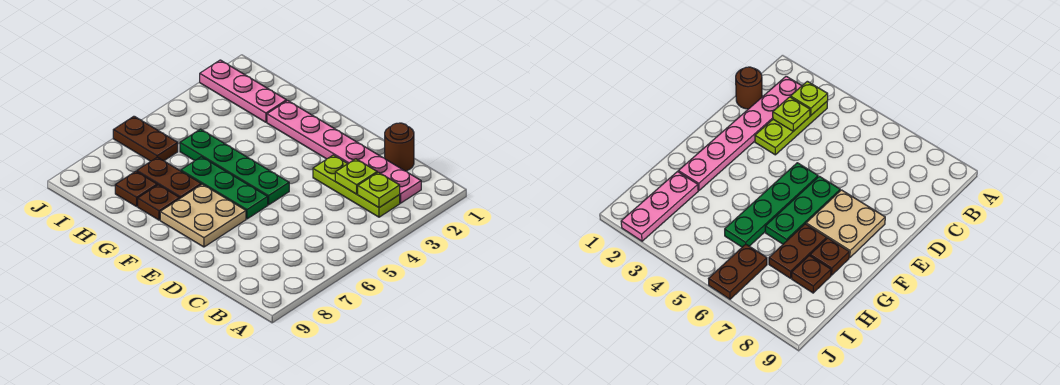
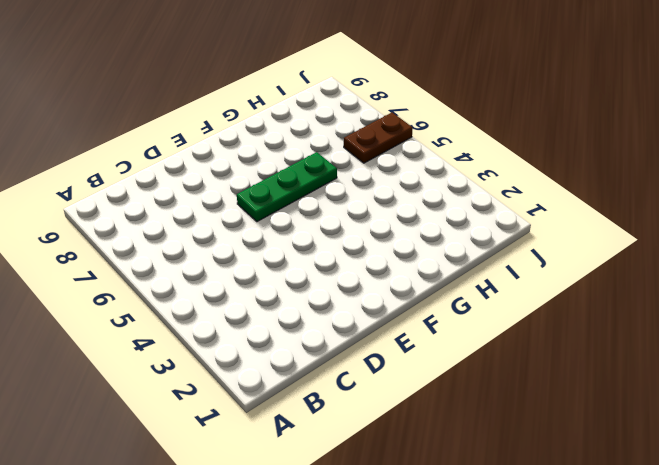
none -> pink plate B2:G2 level 1
none -> lime plate B3:D3 level 1
none -> brown round brick C1 level 1

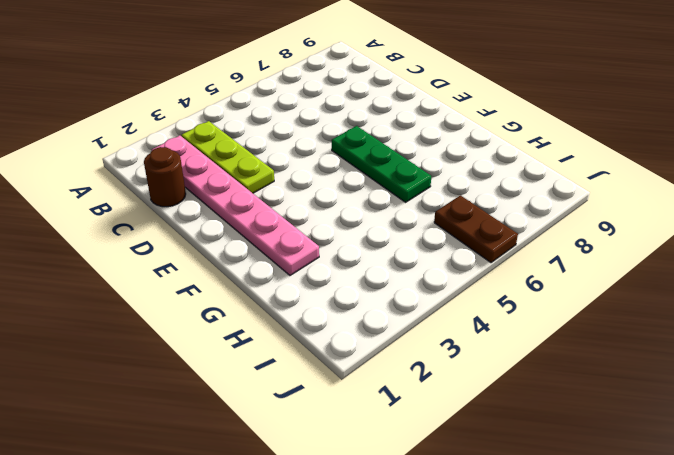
none -> green plate E5:H5 level 1
none -> tan plate E7:F8 level 1
none -> brown plate G7:H7 level 1

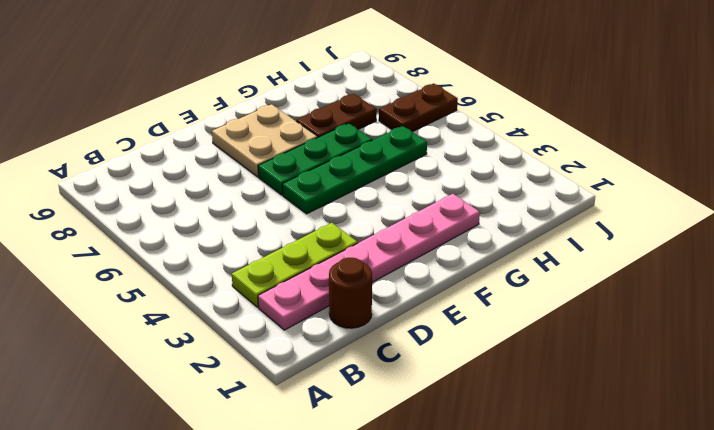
none -> brown plate G8 level 1
none -> pink plate H2:J2 level 1
none -> brown plate H8 level 1

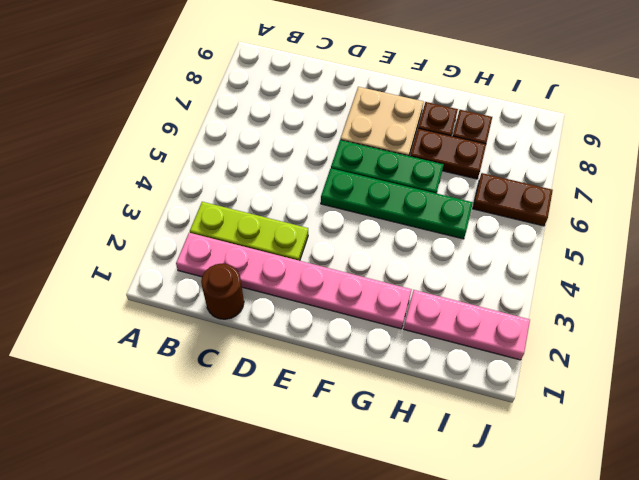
none -> lime plate B3 level 2
none -> lime plate C3 level 2

